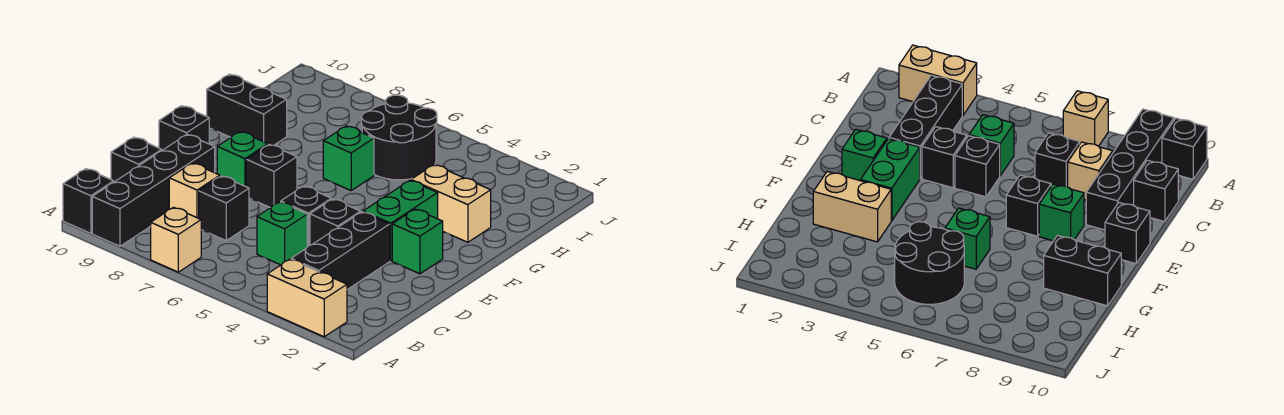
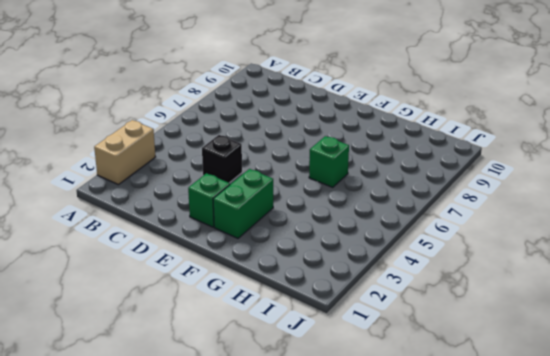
green brick F2:F3 level 1 -> green brick E3:F3 level 1
none -> tan brick A7 level 1
none -> black brick A9:D9 level 1
none -> black brick A10 level 1

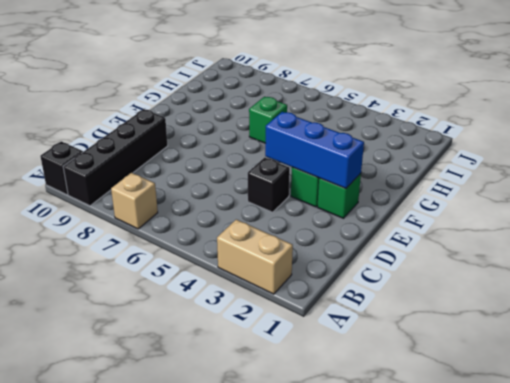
blue brick E2:E4 level 2 -> none
none -> black brick B3:D3 level 1
none -> green brick C5 level 1
none -> black brick C7 level 1

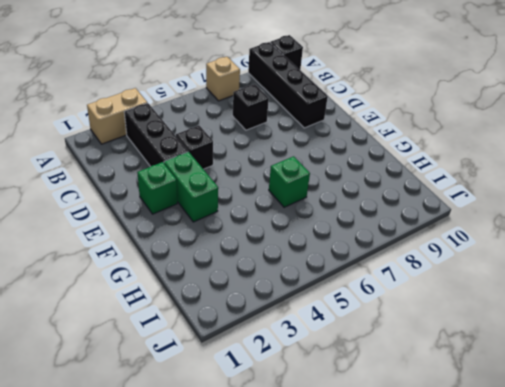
none -> green brick C5 level 1
none -> tan brick C8 level 1
none -> black brick C10 level 1

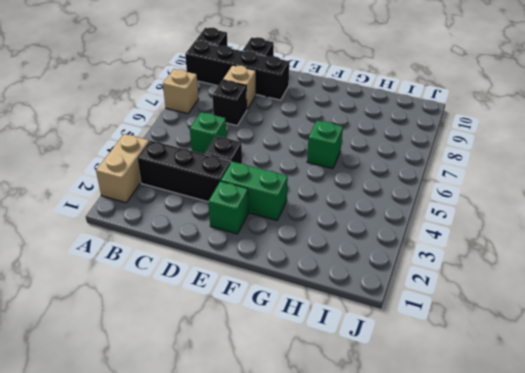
none -> black brick D5 level 1
none -> black brick E7 level 1
none -> green brick E8 level 1

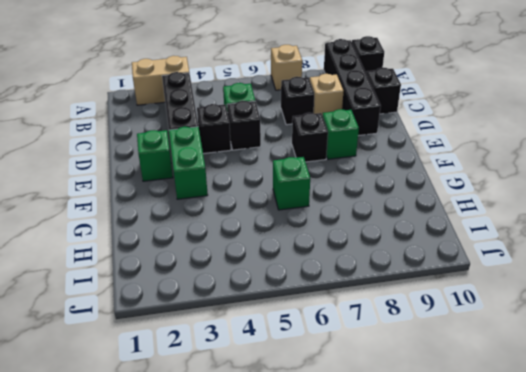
none -> black brick E10 level 1
none -> tan brick G2:G3 level 1
none -> black brick G9:G10 level 1

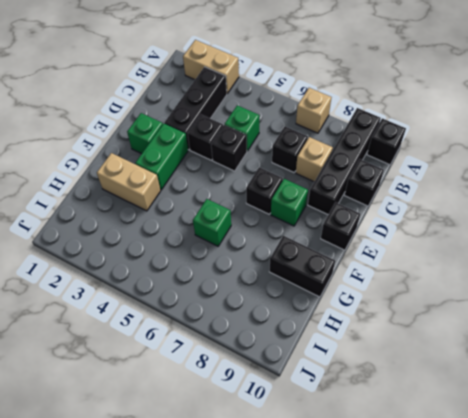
none -> black round brick H5:I6 level 1

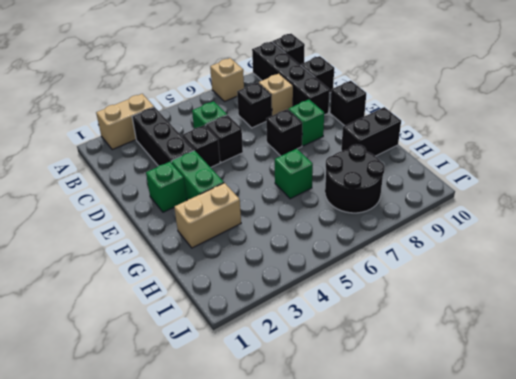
black round brick H7:I8 level 1 -> black round brick H5:I6 level 1

